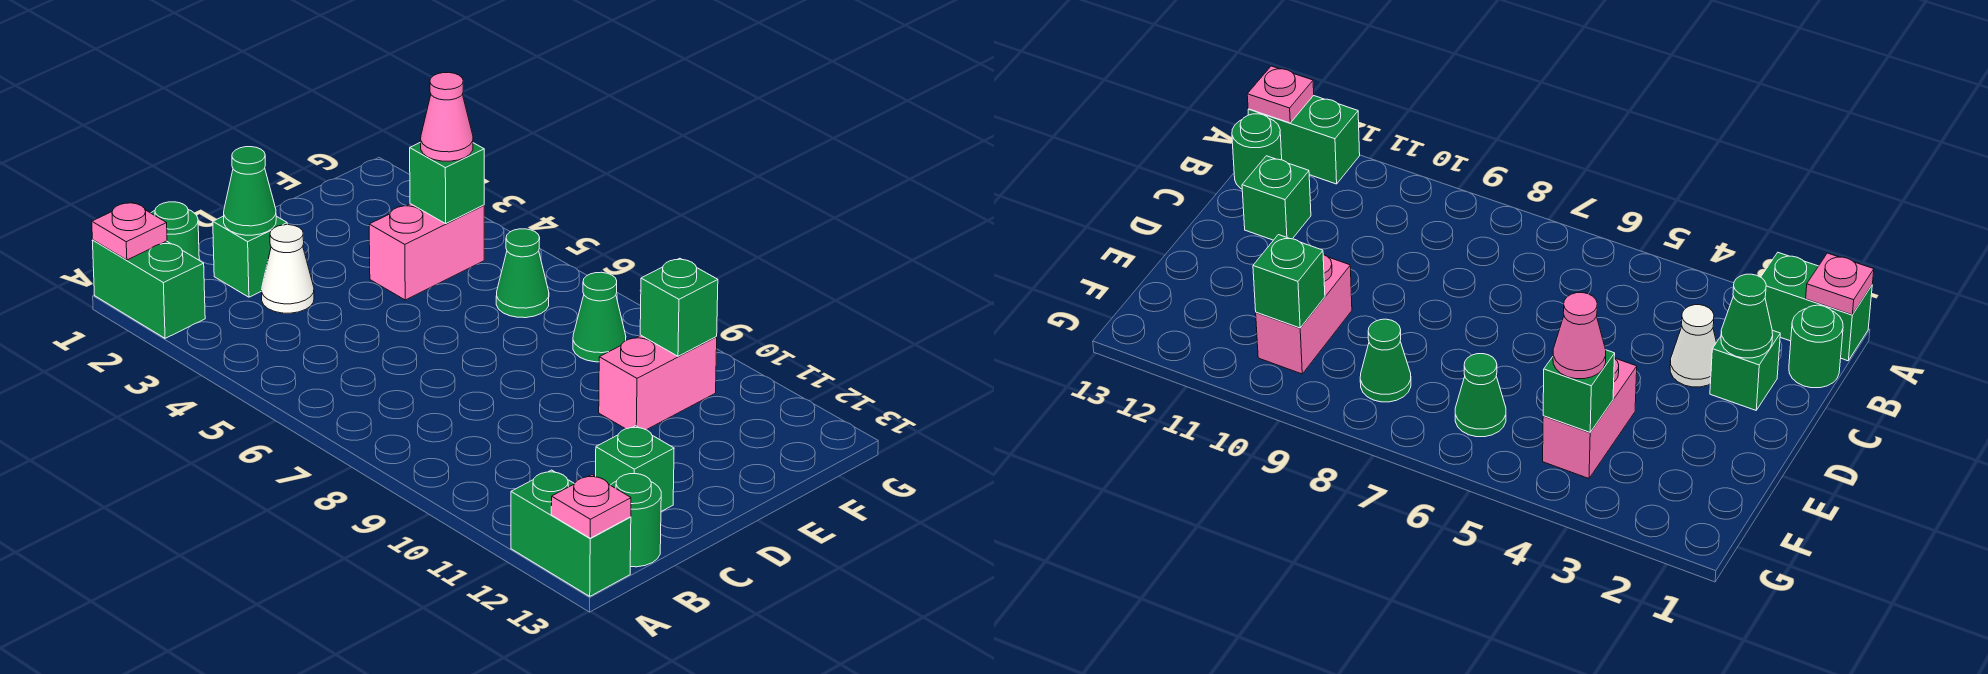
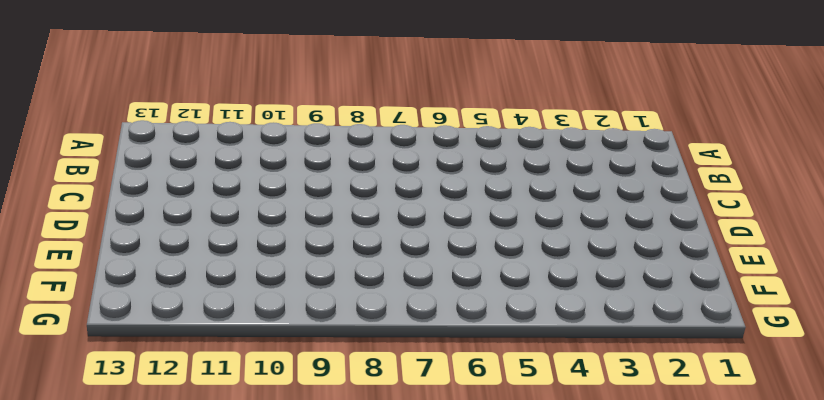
none -> green brick A1:A2 level 1
none -> green brick A12:A13 level 1
none -> green round brick B1 level 1

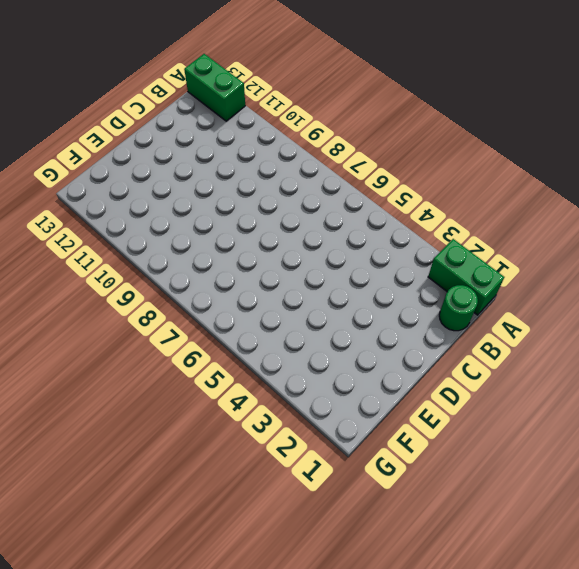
none -> green round brick B13 level 1
none -> green brick C2 level 1
none -> white cone C3 level 1

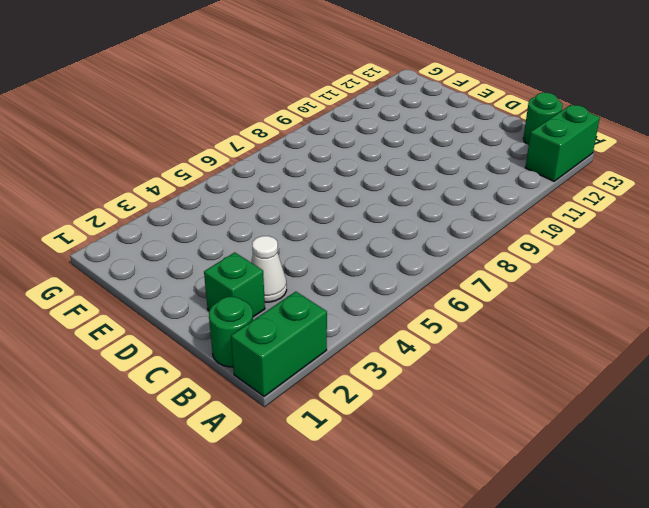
none -> green brick C12 level 1
none -> pink brick E4:F4 level 1
none -> pink brick E10:F10 level 1

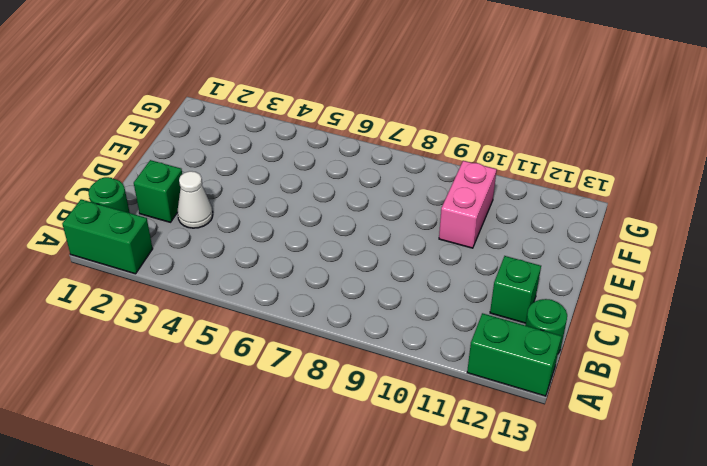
none -> pink brick E4:F4 level 1
none -> green cone F6 level 1
none -> green cone F8 level 1

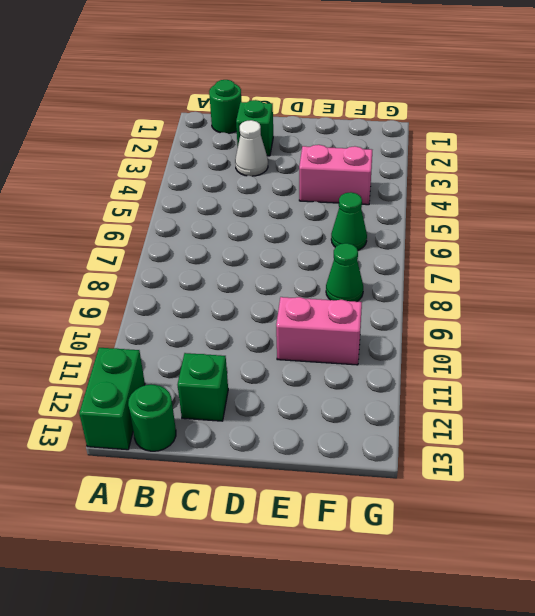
none -> green brick A1:A2 level 1
none -> pink plate A1 level 2
none -> pink plate A13 level 2

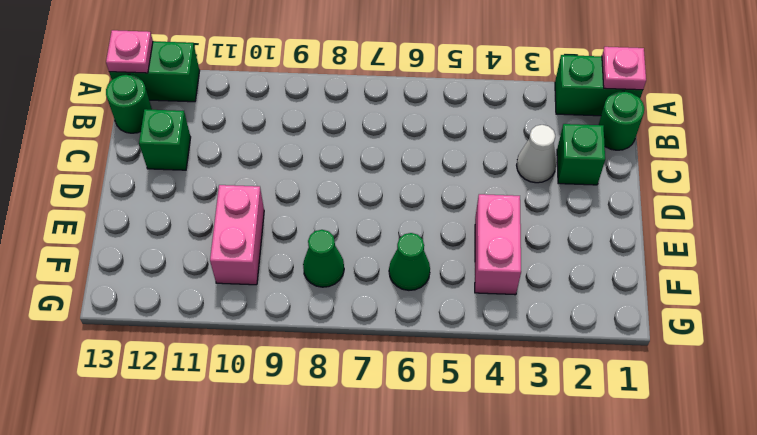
none -> green cone C2 level 2
none -> green brick F4 level 2
none -> green brick F10 level 2

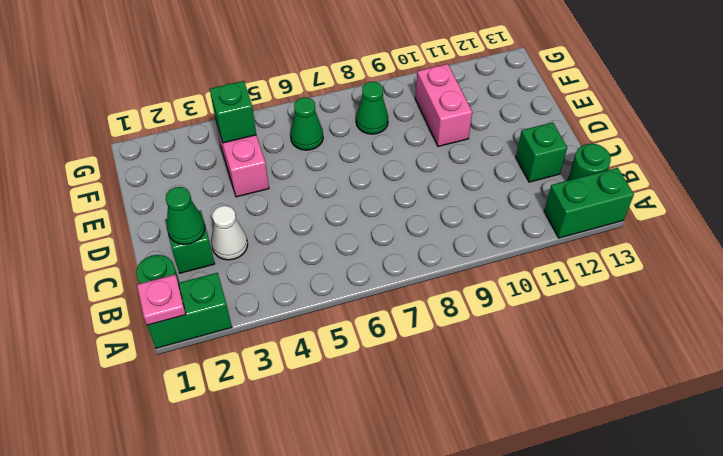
none -> pink plate A13 level 2
none -> green brick F10 level 2
none -> pink cone F4 level 3

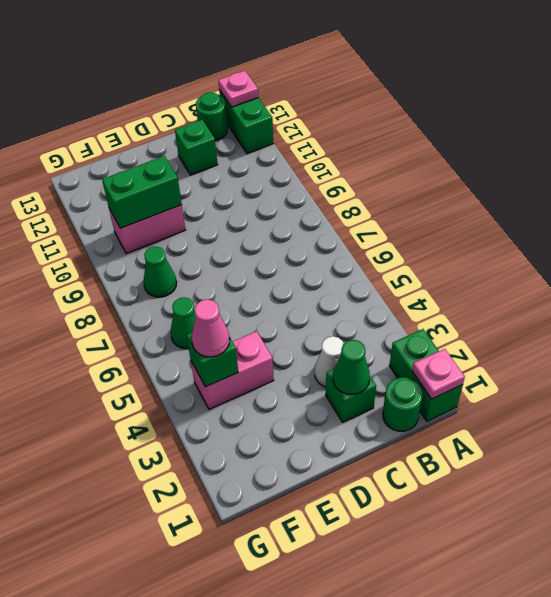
green brick E10:F10 level 2 -> green brick F10 level 2

